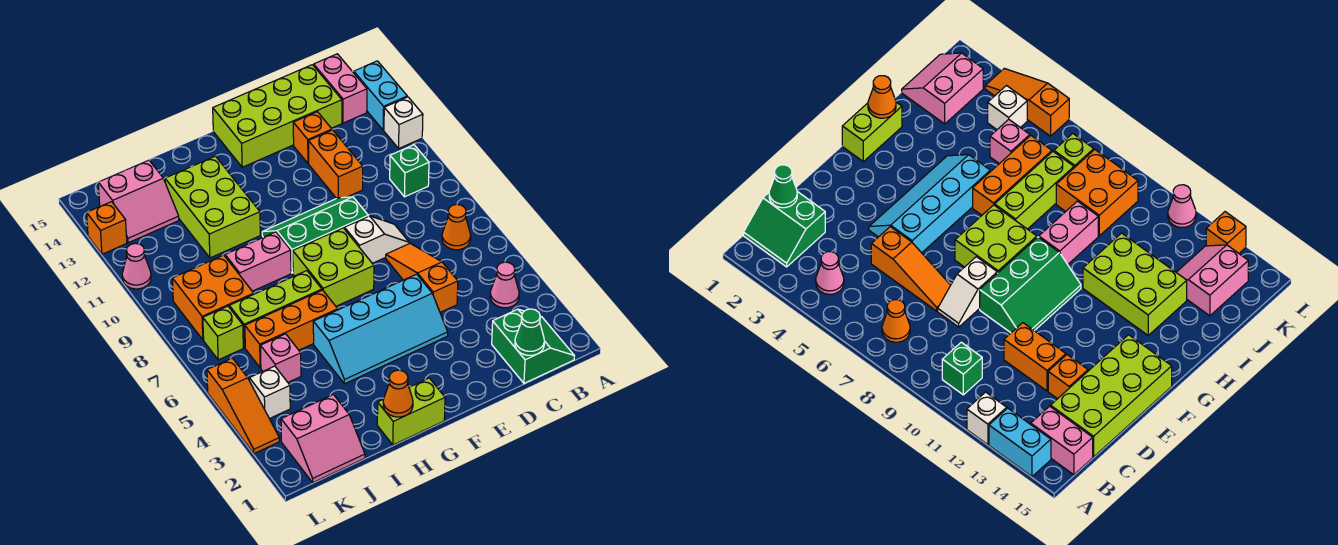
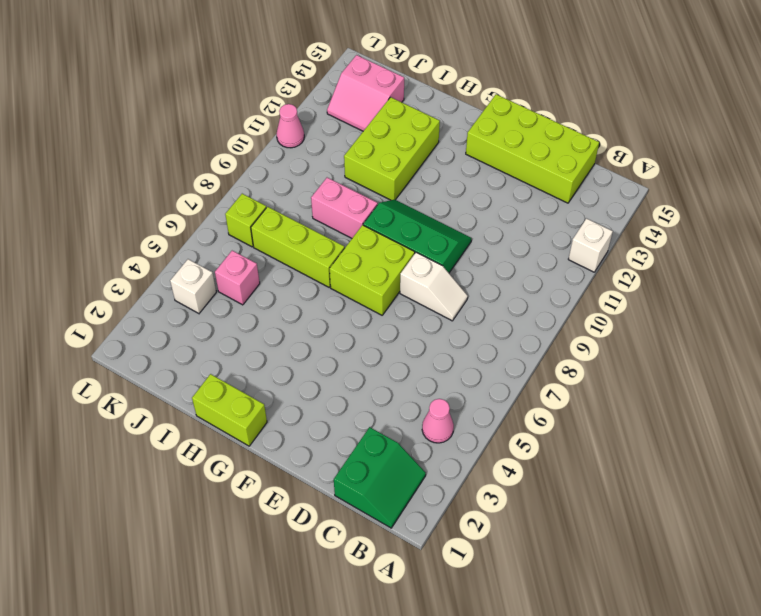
none -> cyan brick A13:A14 level 1
none -> orange cone B7 level 1
none -> green brick B10 level 1
none -> pink brick B14:B15 level 1

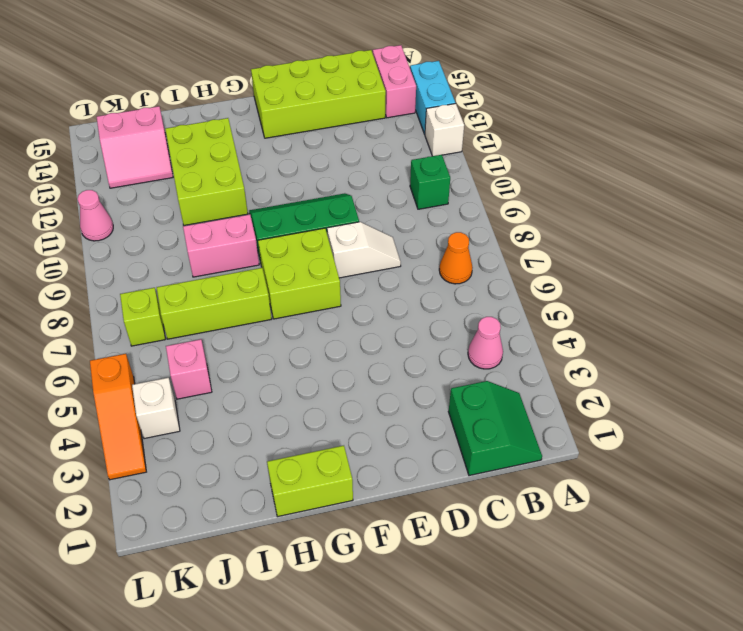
none -> orange slope D5:D7 level 1 top 5
none -> orange brick D11:D12 level 1
none -> orange brick D13 level 1
none -> cyan slope E4:H5 level 1 top 5

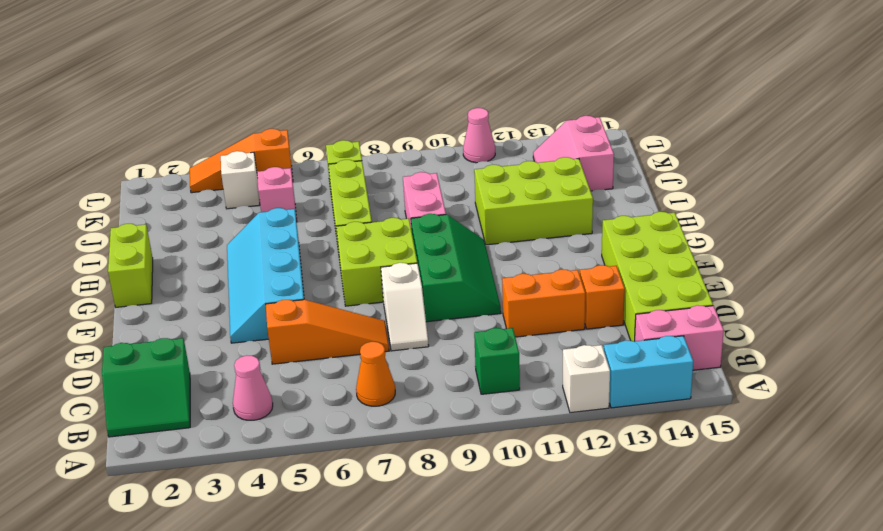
none -> orange brick H6:J6 level 1
none -> pink slope J1:K2 level 1 top 2
none -> orange brick J8:K9 level 1
none -> orange brick L13 level 1

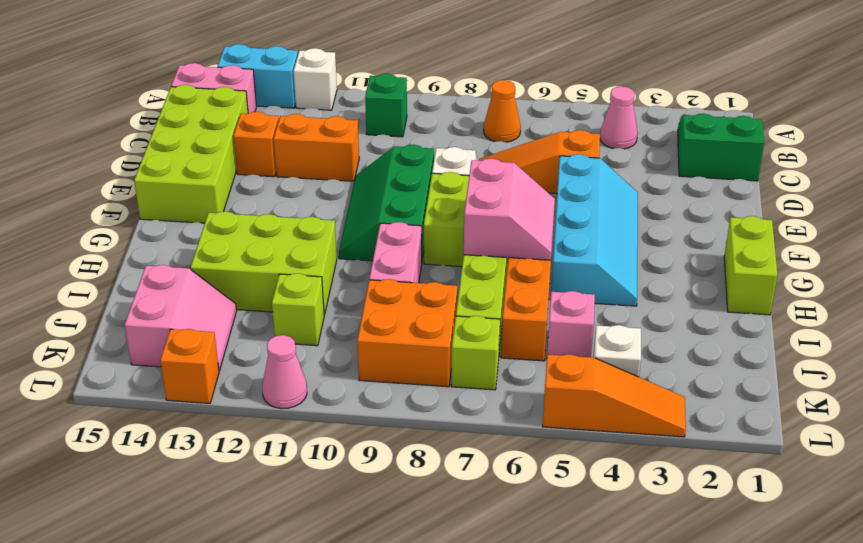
pink slope G6:H7 level 2 top 7 -> pink slope J1:K2 level 1 top 2
lime brick J11 level 1 -> none
none -> green cone C1 level 2
none -> orange cone H1 level 2

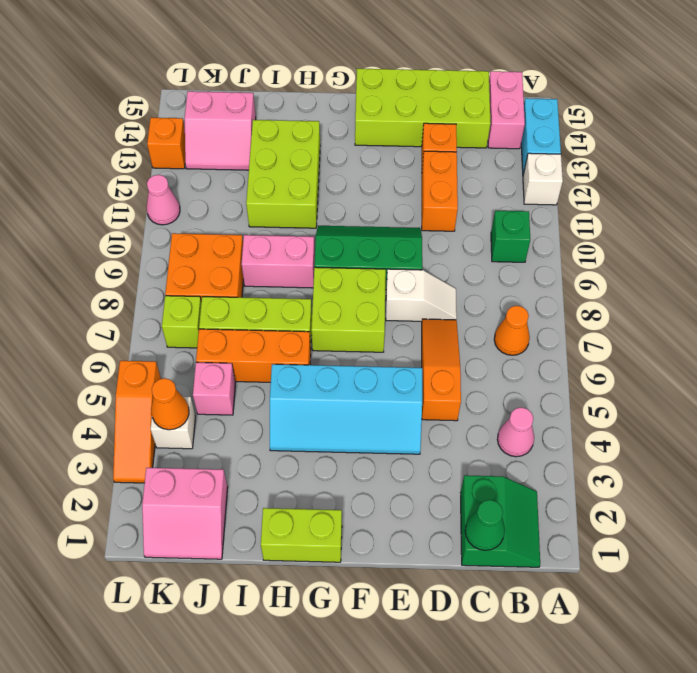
orange cone K4 level 2 -> orange cone H1 level 2

